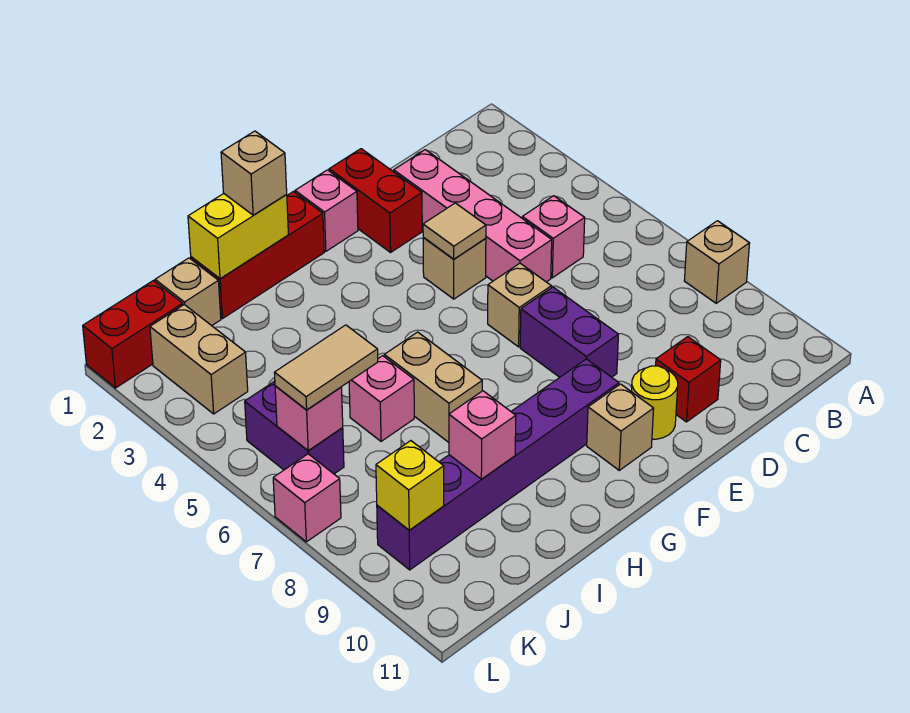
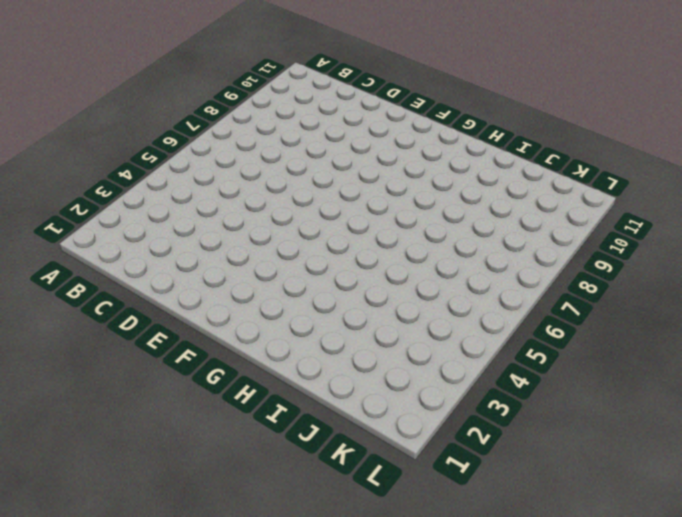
none -> tan brick A8 level 1
none -> pink brick C5 level 1
none -> pink brick D2:D5 level 1

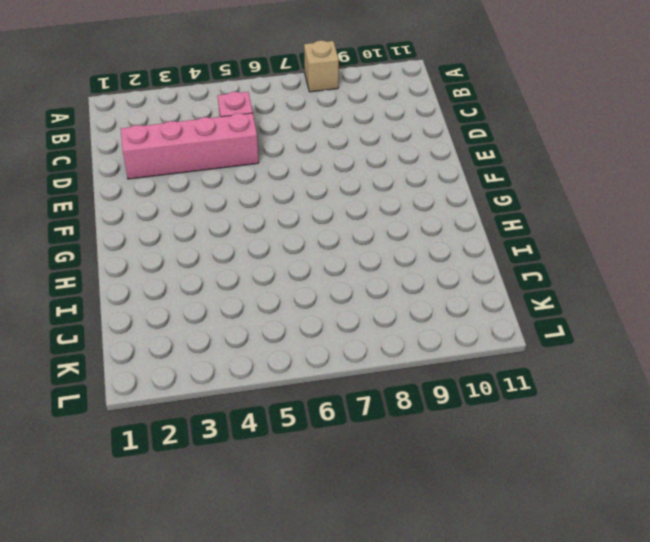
none -> red brick D10 level 1
none -> red brick E1:E2 level 1
none -> tan brick E4 level 1

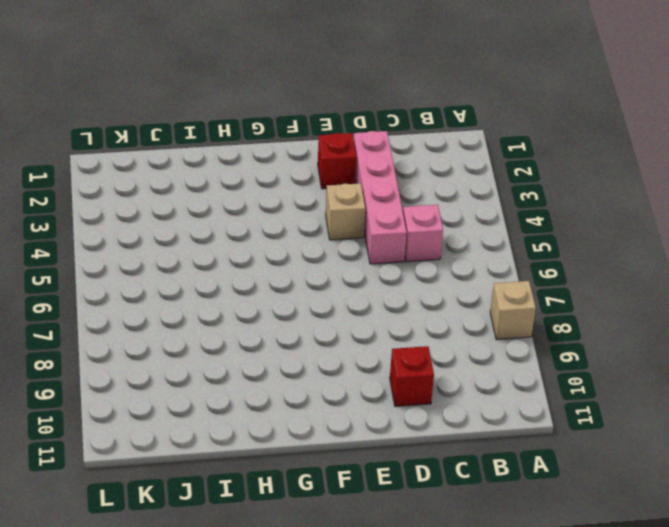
red brick E2 level 1 -> red brick E1:E2 level 1
none -> tan brick E6 level 1
none -> purple brick E7:E8 level 1
none -> yellow round brick E10 level 1

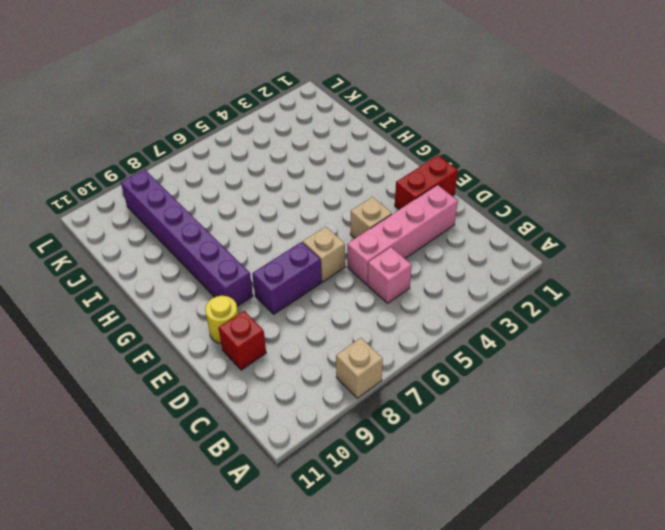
none -> pink brick F1 level 1
none -> tan brick F10 level 1
none -> red brick G1:I1 level 1

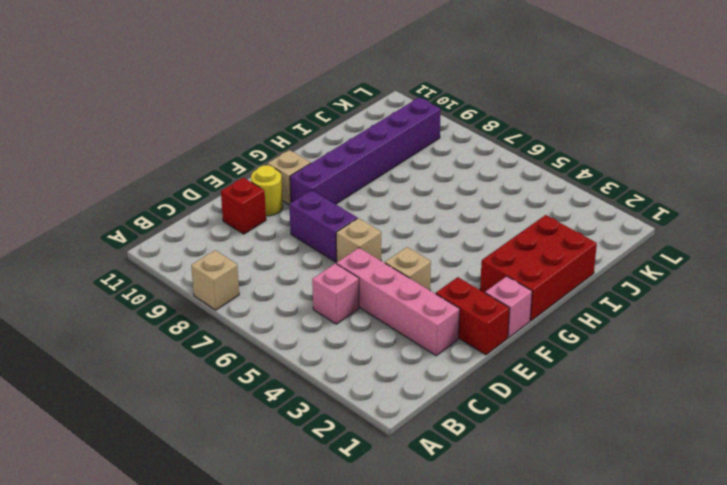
red brick G1:I2 level 1 -> red brick G1:I1 level 1
none -> tan brick H6:H7 level 1
none -> pink brick I6 level 1
none -> tan brick J1 level 1

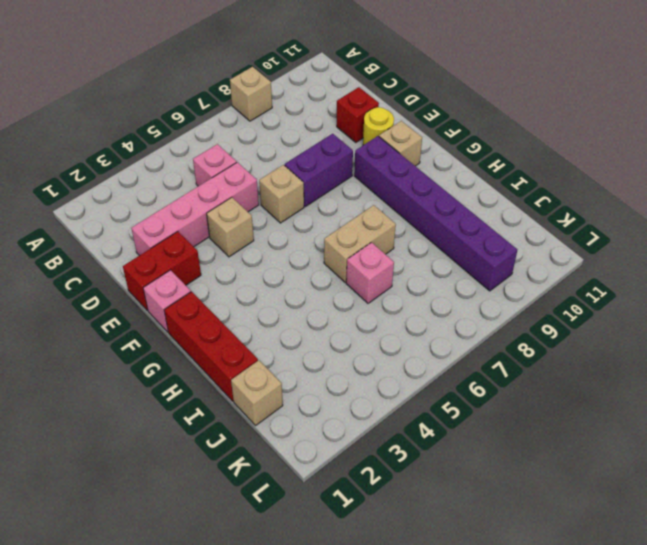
none -> red brick K1:L1 level 1
none -> tan brick K2:K3 level 1
none -> purple brick K5:K6 level 1

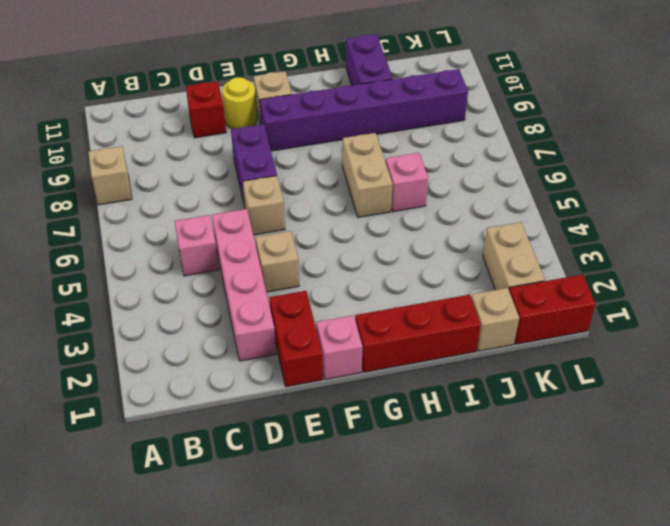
purple brick I10:I11 level 1 -> purple brick K5:K6 level 1
none -> pink brick L7 level 1
none -> tan tile E4 level 2
none -> yellow brick H1:I1 level 2

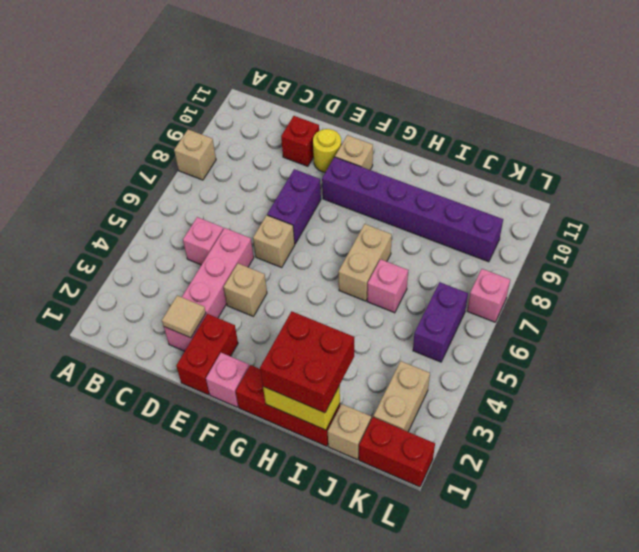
tan tile D2 level 2 -> tan tile E4 level 2
red brick H1:I2 level 3 -> tan brick H1 level 3
none -> pink brick I9 level 2
none -> pink brick K6 level 2
none -> yellow brick K9 level 2

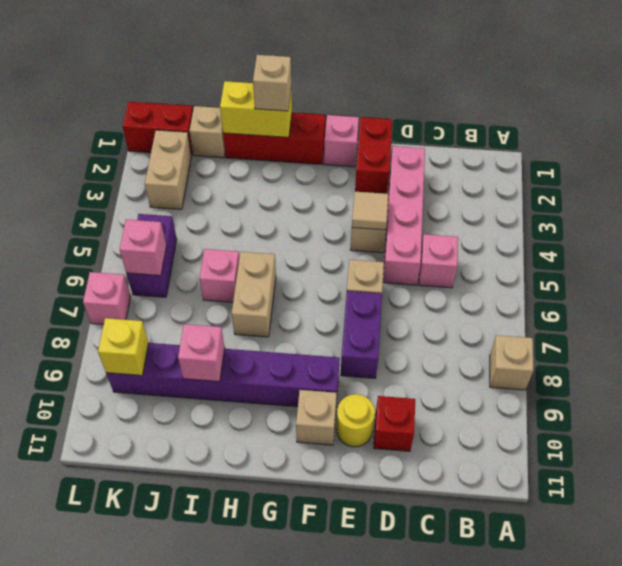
none -> tan tile J6:K6 level 3

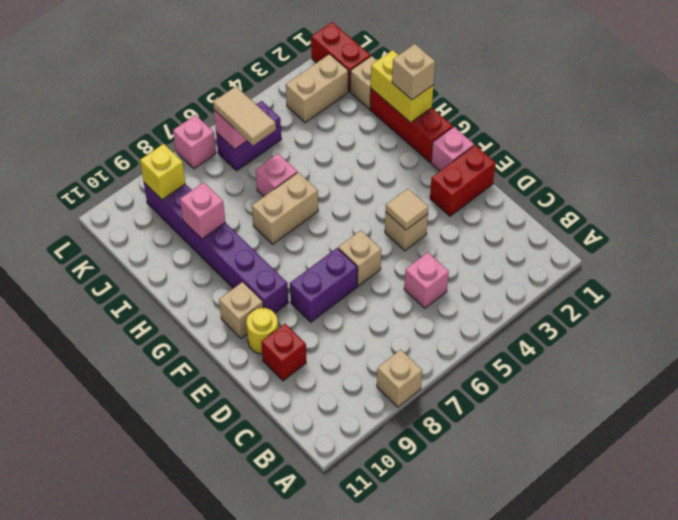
none -> pink brick D2:D5 level 1

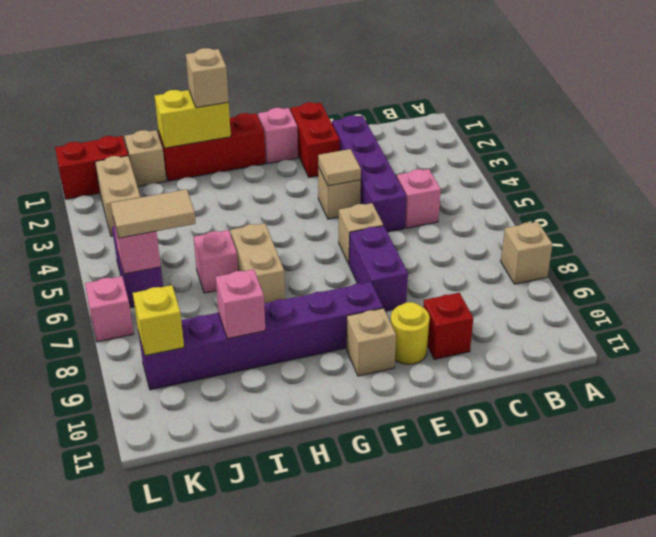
purple brick D2:D5 level 1 -> pink brick D2:D5 level 1

